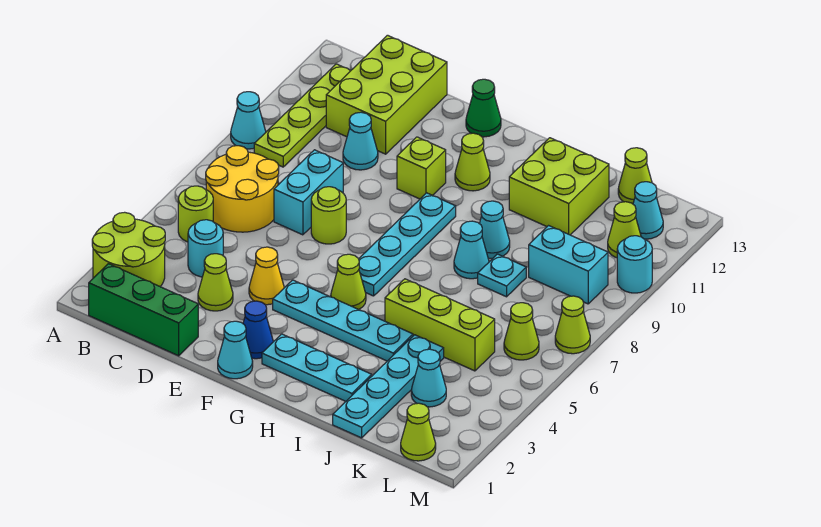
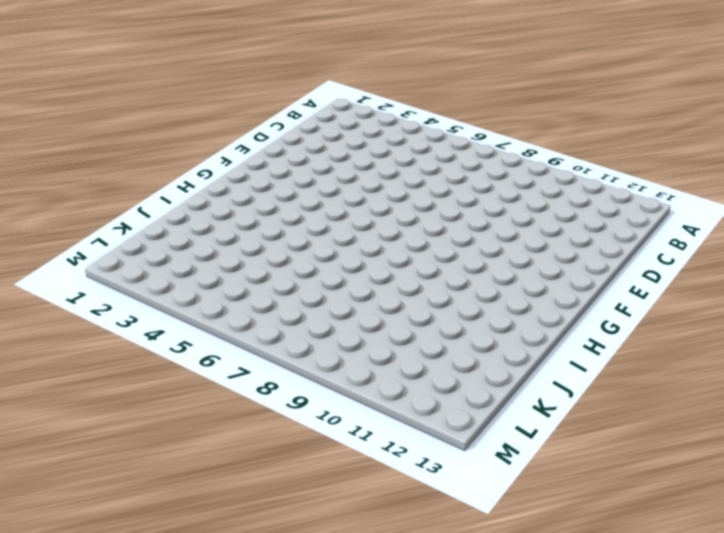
none -> lime round brick A2:B3 level 1
none -> cyan cone A9 level 1
none -> green brick B1:D1 level 1
none -> lime round brick B5 level 1

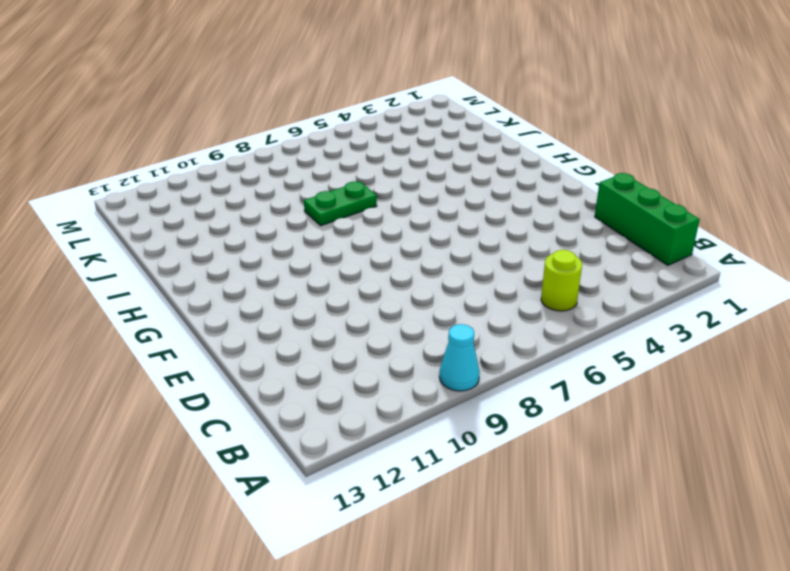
green plate I7:I8 level 1 -> cyan cone I8 level 1
none -> lime round brick A2:B3 level 1
none -> yellow round brick B6:C7 level 1
none -> lime plate B9:B12 level 1
none -> cyan round brick C4 level 1

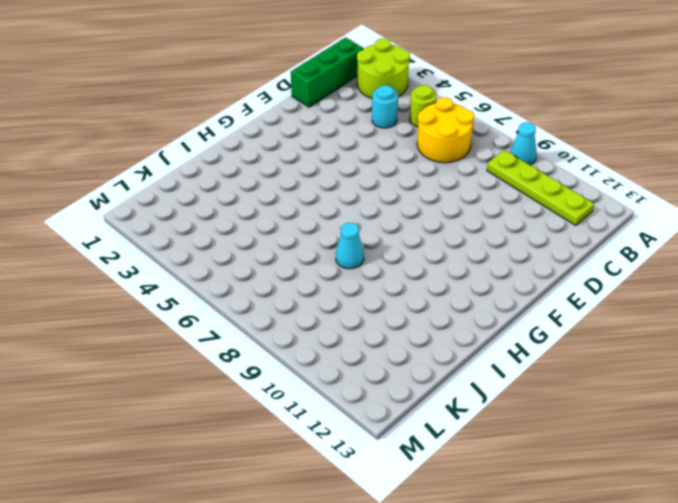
none -> lime brick C11:D13 level 1
none -> lime cone D3 level 1
none -> cyan brick D7:D8 level 1
none -> cyan cone D10 level 1

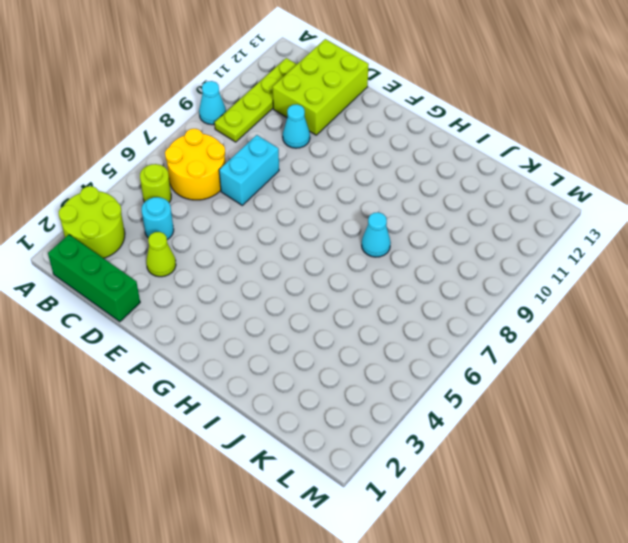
none -> yellow cone E4 level 1
none -> lime round brick E7 level 1
none -> cyan cone F1 level 1
none -> blue cone F2 level 1

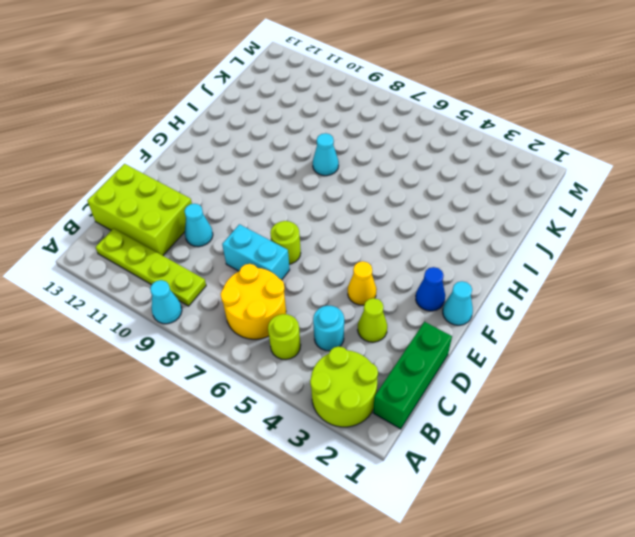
none -> cyan plate F4:I4 level 1
none -> lime brick F10 level 1
none -> green cone F13 level 1
none -> cyan plate G2:I2 level 1

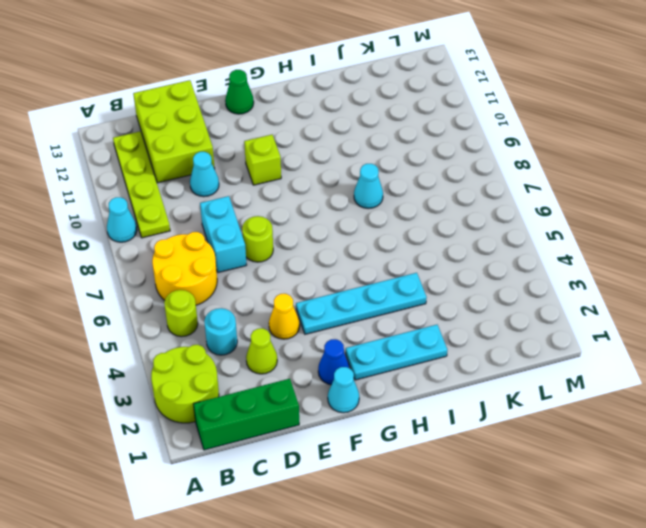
none -> lime cone G5 level 1
none -> cyan plate G6:G9 level 1
none -> lime cone G11 level 1
none -> lime brick I5:K5 level 1

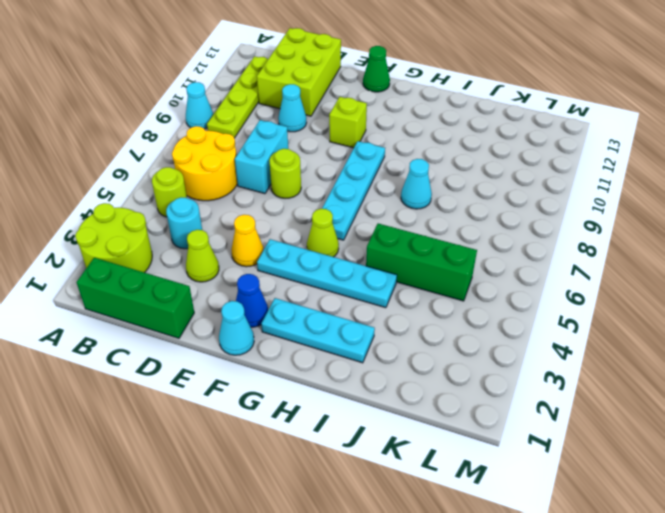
green brick I5:K5 level 1 -> lime brick I5:K5 level 1
none -> lime cone G11 level 1
none -> cyan cone I9 level 1
none -> lime brick I11:J12 level 1
none -> cyan plate J1:J4 level 1

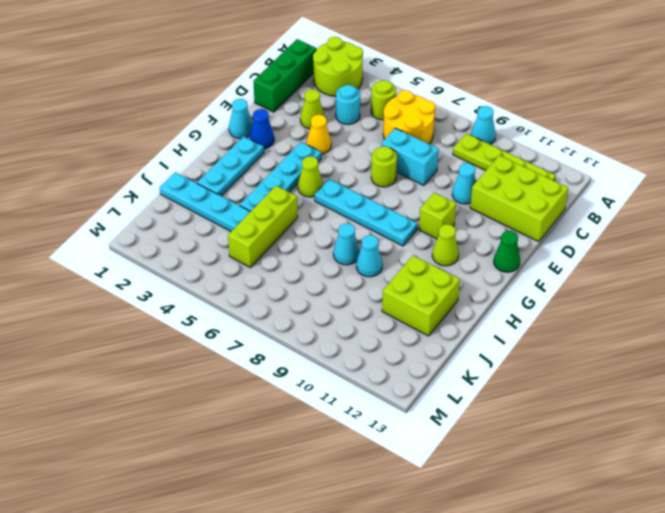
none -> cyan plate J8 level 1
none -> cyan cone K3 level 1
none -> cyan brick K9:L9 level 1
none -> lime cone K13 level 1

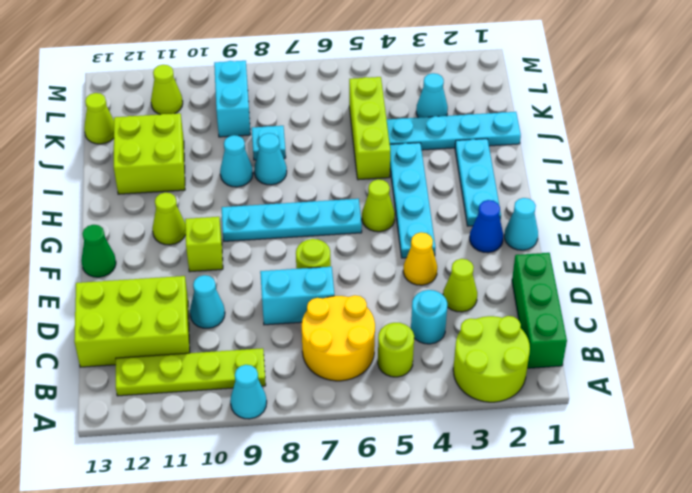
none -> lime cone L1 level 1
none -> lime cone L6 level 1
none -> cyan cone L12 level 1
none -> lime cone M7 level 1

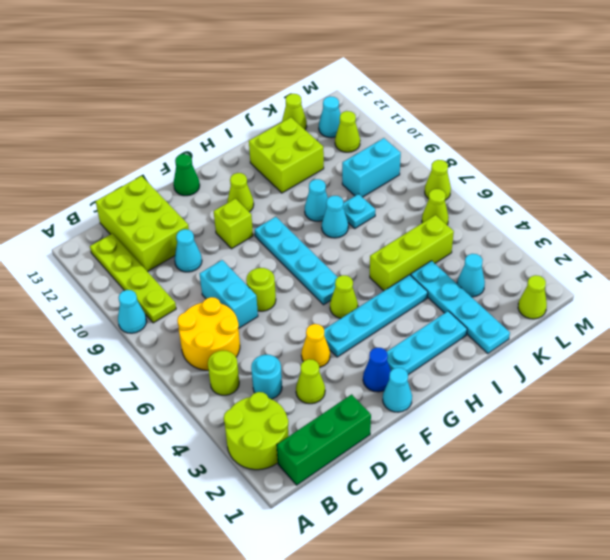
none -> cyan round brick M10 level 1

